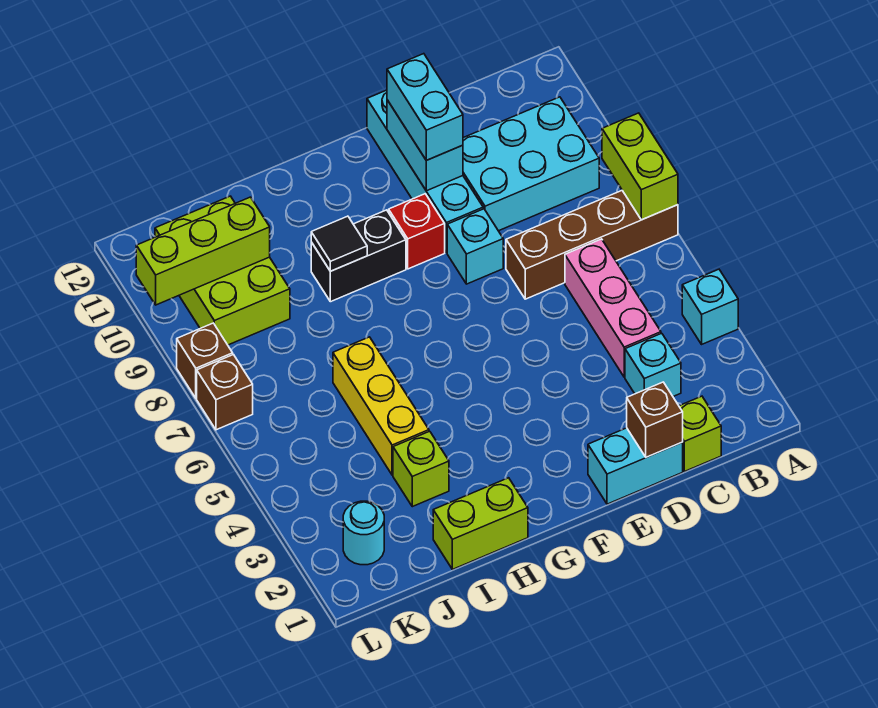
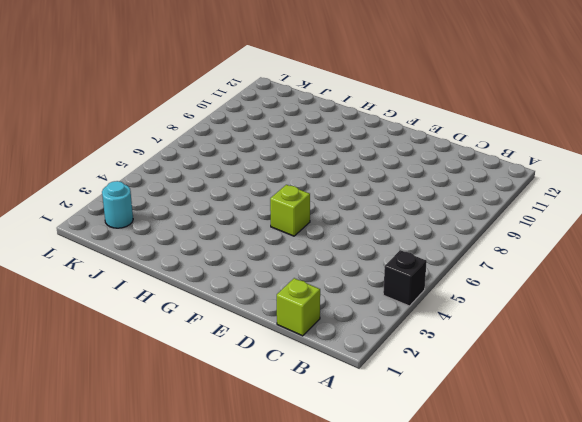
black brick A4 level 1 -> cyan brick A4 level 1
lime brick F5 level 1 -> lime brick I3 level 1
none -> brown brick A7:D7 level 1
none -> cyan brick B9:D10 level 1
none -> cyan brick C3 level 1

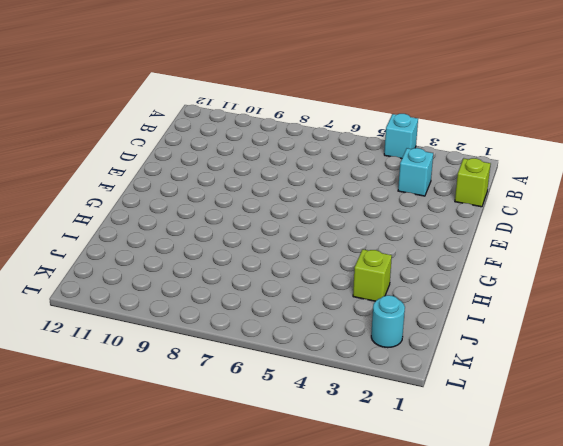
none -> brown brick A7:D7 level 1
none -> cyan brick B9:D10 level 1
none -> pink brick C4:C6 level 1

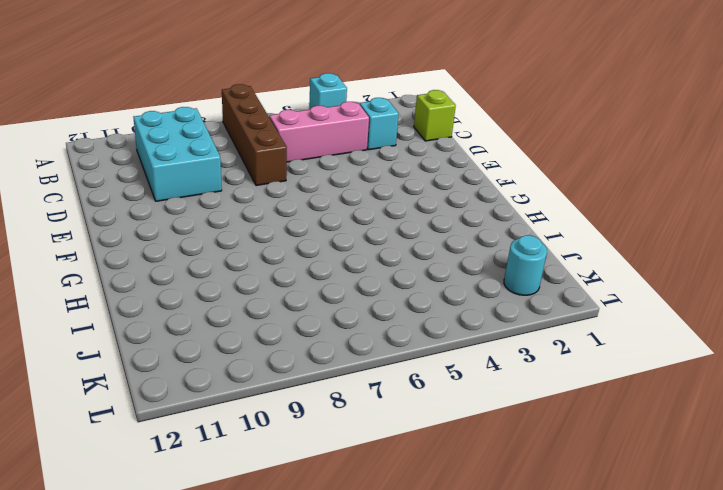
none -> cyan brick D1:E1 level 1
none -> cyan brick E8 level 1
none -> cyan brick E9:E12 level 1

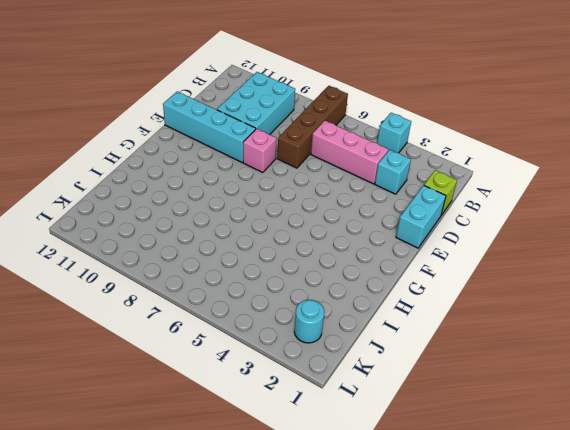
pink brick E8 level 1 -> cyan brick E8 level 1
none -> red brick F9 level 1
none -> black brick G9:H9 level 1
none -> lime brick H1:I1 level 1

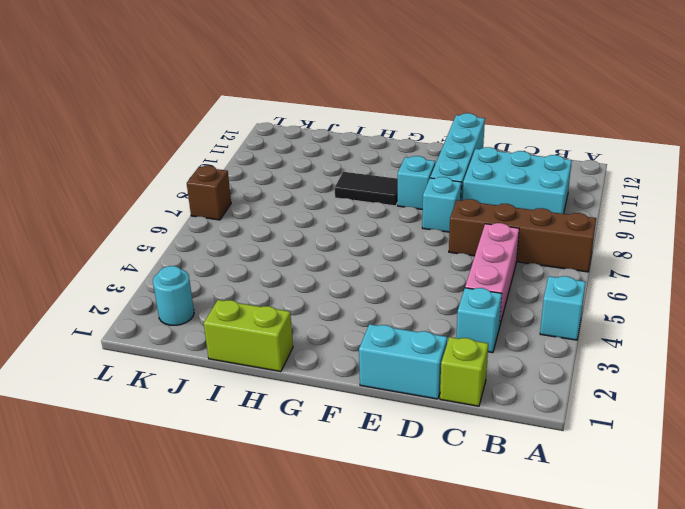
cyan brick F9 level 1 -> red brick F9 level 1
black tile G9:H9 level 1 -> black brick G9:H9 level 1
none -> lime brick I3 level 1
none -> yellow brick I4:I6 level 1
none -> lime brick J9:K11 level 1

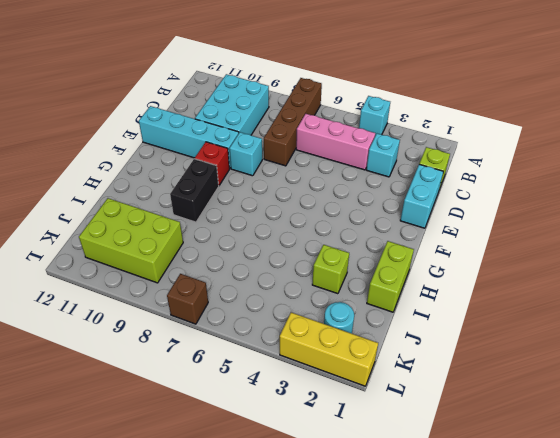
yellow brick L1:L3 level 1 -> yellow brick I4:I6 level 1
none -> brown brick L8 level 1
none -> lime brick A7:A8 level 2
none -> brown brick D1 level 2

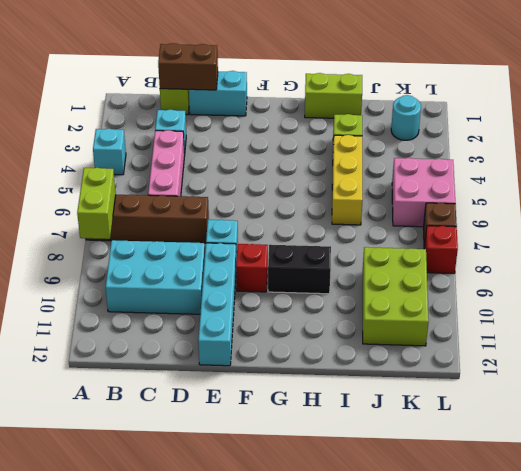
brown brick C1:D1 level 2 -> brown brick D1 level 2
pink brick K5:L6 level 1 -> none
red brick L8 level 1 -> brown brick L8 level 1
none -> cyan brick E10:E11 level 2
none -> black tile H9 level 2
none -> lime brick J10:L10 level 2

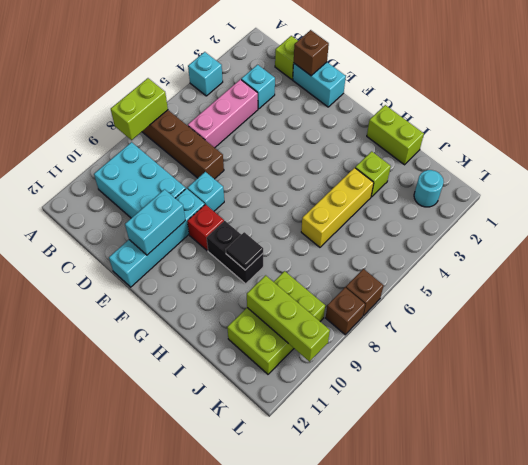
none -> cyan brick E10:E11 level 3

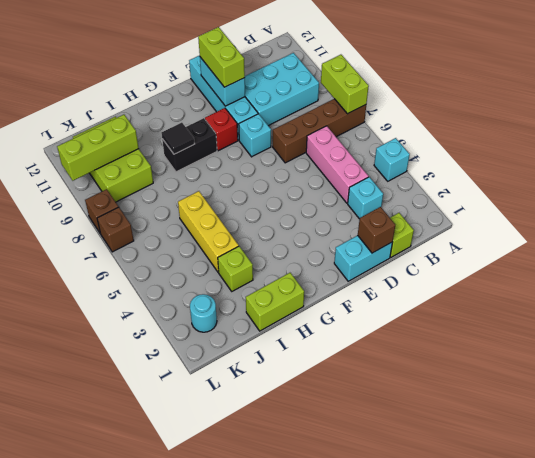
lime brick E10:E11 level 3 -> cyan brick E10:E11 level 3

